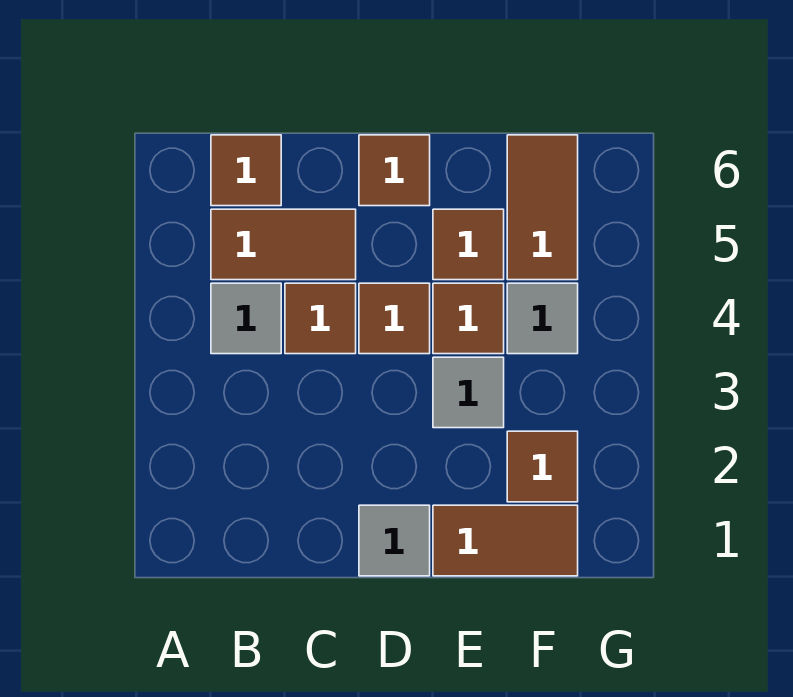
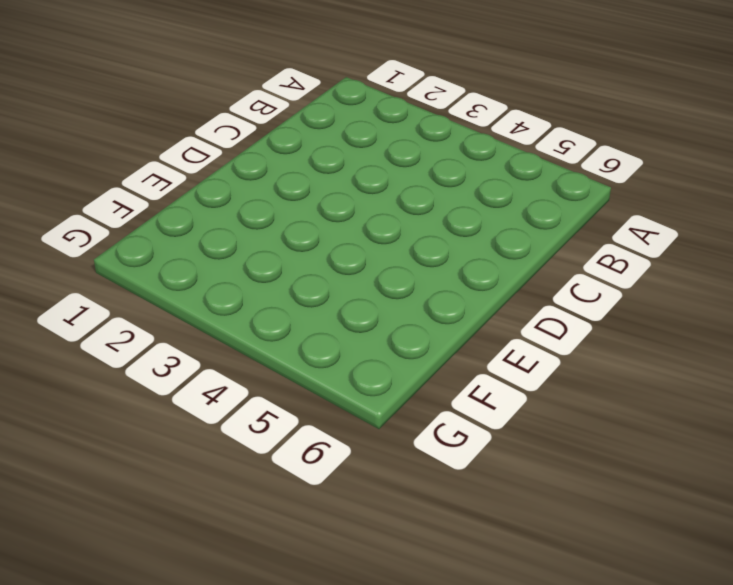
none -> grey tile B4 level 1
none -> brown tile B5:C5 level 1
none -> brown tile B6 level 1

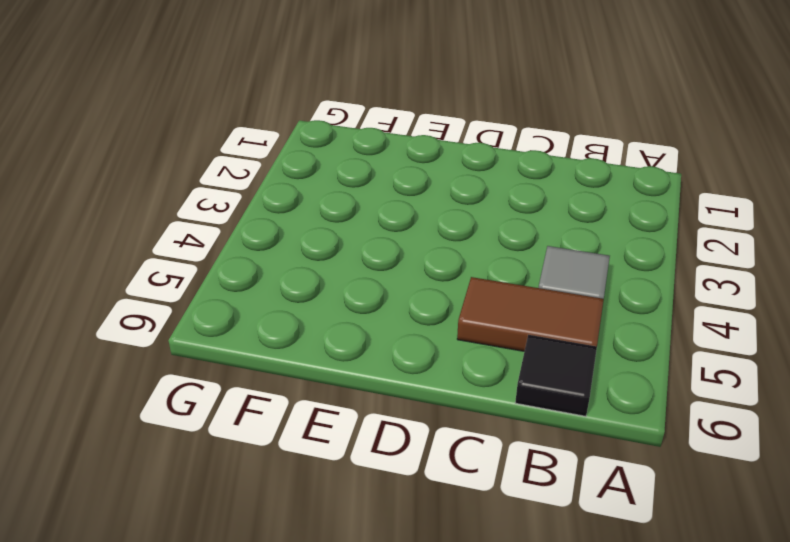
black tile B6 level 1 -> brown tile B6 level 1
none -> brown tile C4 level 1
none -> grey tile D1 level 1
none -> brown tile D4 level 1

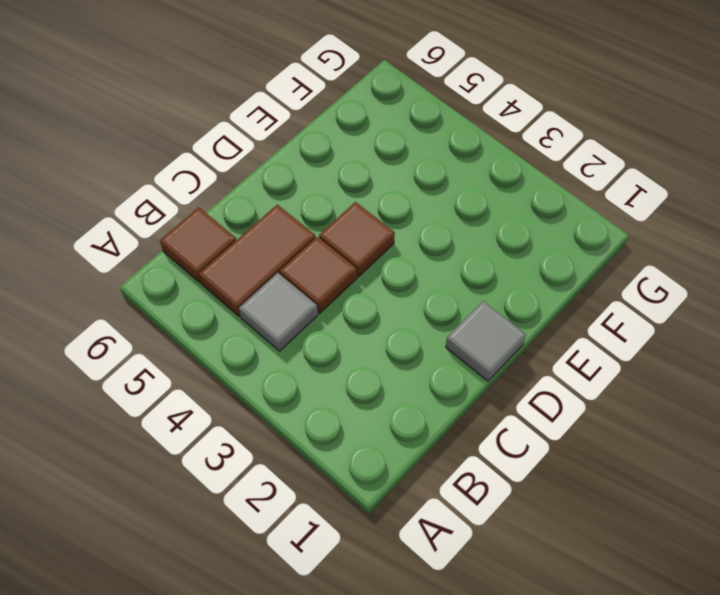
none -> brown tile D6 level 1
none -> brown tile E1:F1 level 1
none -> grey tile E3 level 1

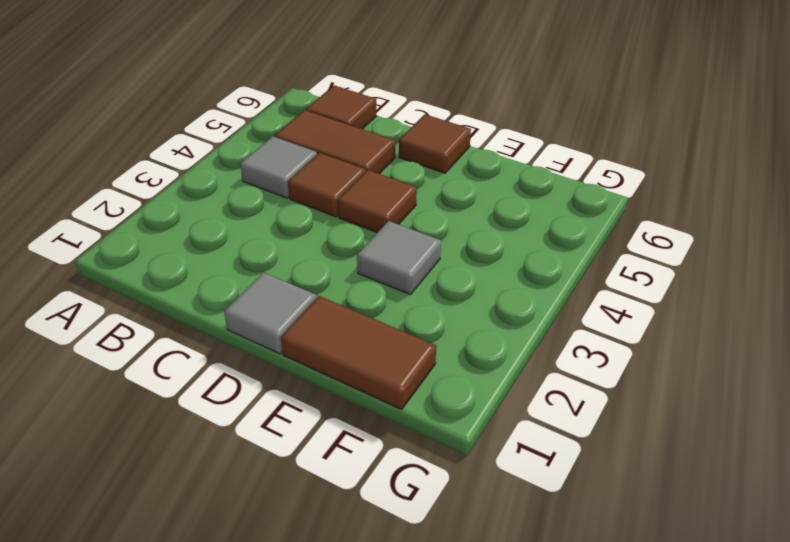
none -> brown tile E4 level 1
none -> brown tile E5 level 1
none -> brown tile F2 level 1

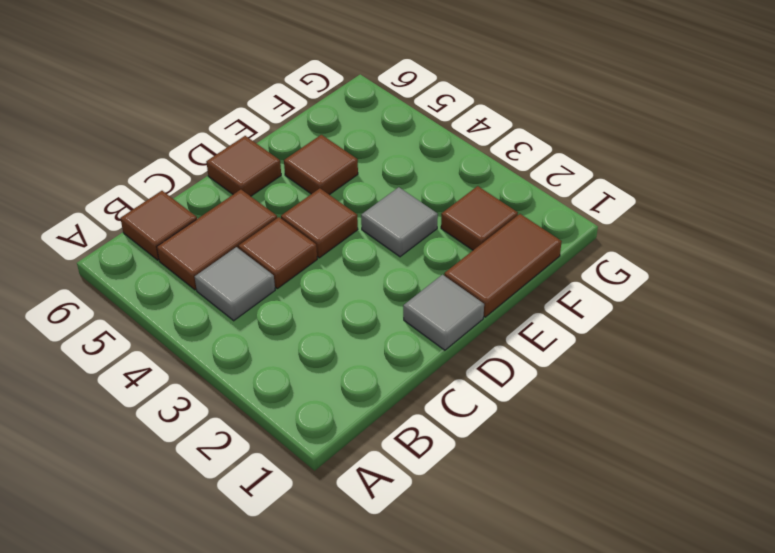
none -> brown tile E4 level 1
none -> grey tile F4 level 1
none -> brown tile F5:F6 level 1

